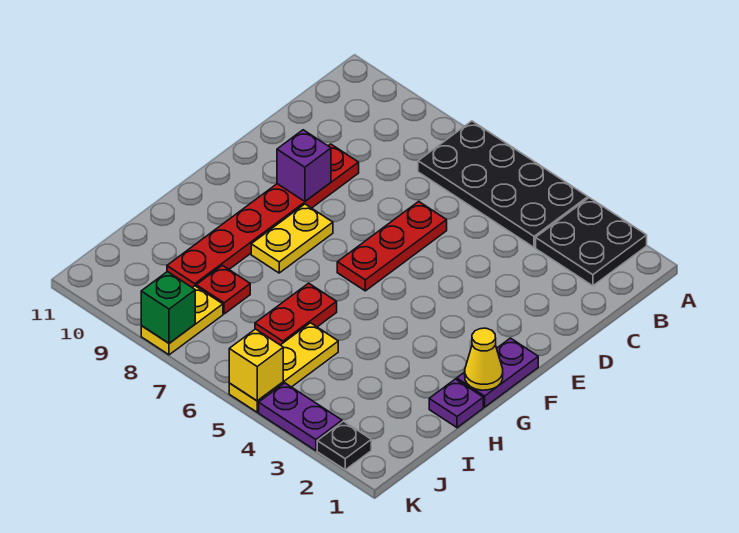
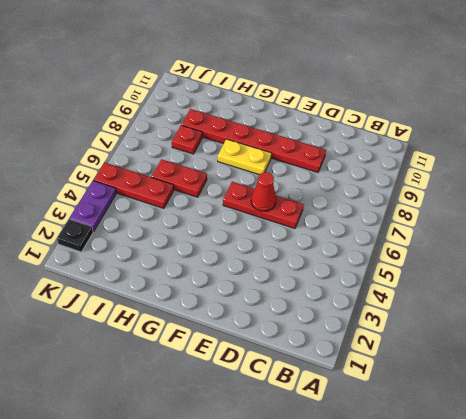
red cone E6 level 2 -> none
red plate I5:K5 level 1 -> yellow plate I5:K5 level 1
none -> black plate A2:B3 level 1
none -> black plate A4:B7 level 1
none -> purple plate F1:G1 level 1

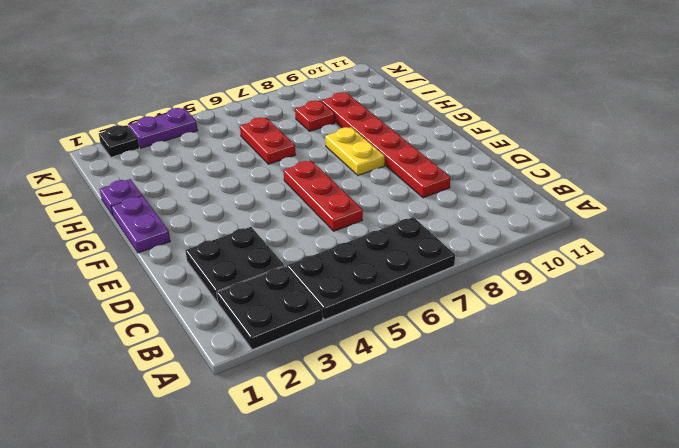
black plate C2:D3 level 1 -> none
none -> yellow plate I5:K5 level 1
none -> yellow plate J8:K8 level 1
none -> purple brick E9 level 2

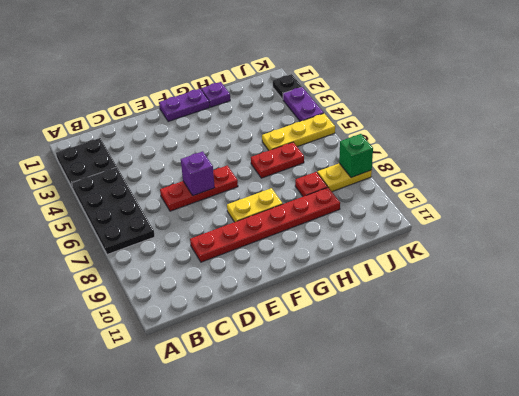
purple brick E6 level 2 -> purple brick E9 level 2
none -> yellow cone G1 level 2
none -> yellow brick K5 level 2

